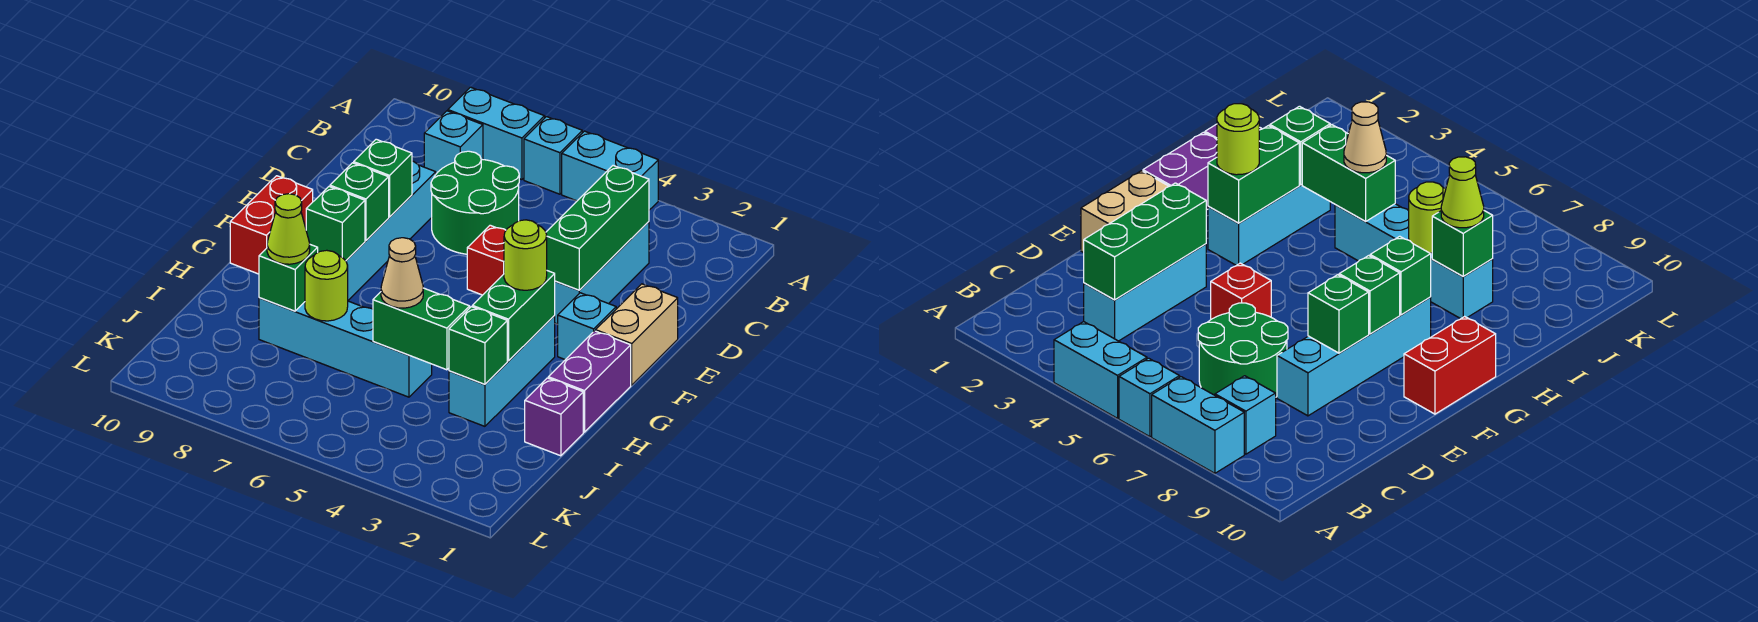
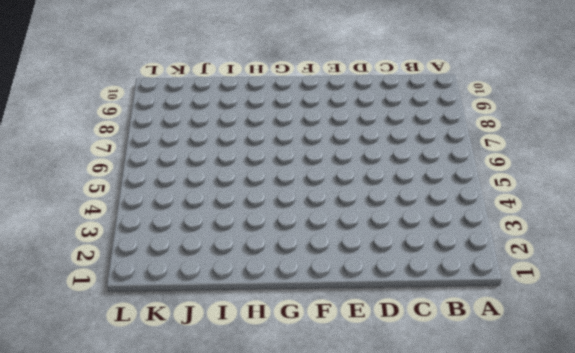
none -> cyan brick A4:A5 level 1
none -> cyan brick A6 level 1
none -> cyan brick A7:A8 level 1

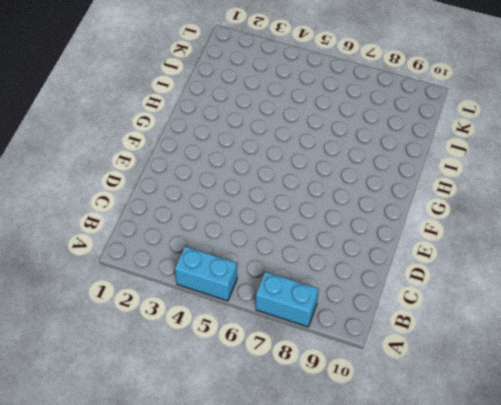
none -> cyan brick A6 level 1
none -> cyan brick B8 level 1
none -> cyan brick C3:E3 level 1

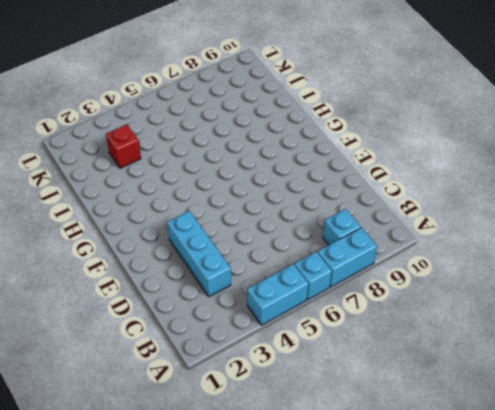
red brick J3 level 1 -> red brick E5 level 1
none -> green round brick C6:D7 level 1
none -> cyan brick D8:G8 level 1
none -> tan brick E1:F1 level 1

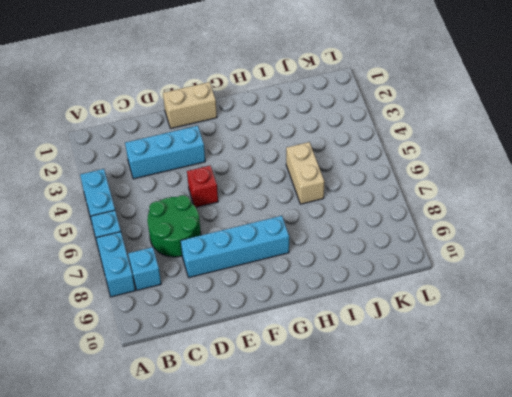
tan brick I5:I6 level 1 -> cyan brick I5:I8 level 1
none -> cyan brick F2 level 1
none -> red brick F10:G10 level 1
none -> purple brick G1:H1 level 1

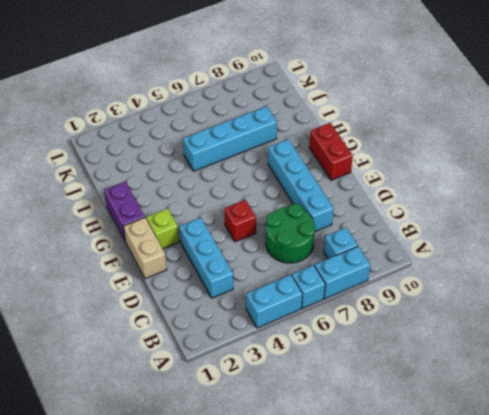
lime brick F2 level 1 -> cyan brick F2 level 1
none -> cyan brick G3:I3 level 1
none -> purple brick I1 level 1
none -> green brick C3:E3 level 2

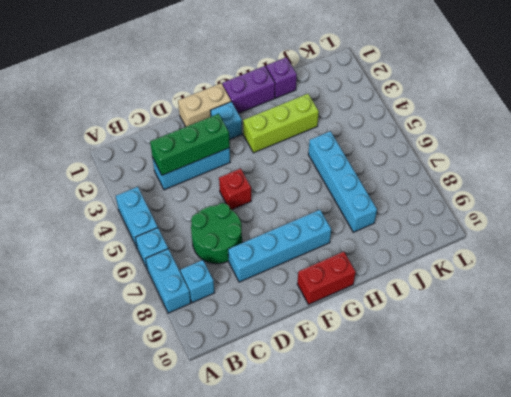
lime brick G3:I3 level 1 -> cyan brick G3:I3 level 1
none -> green brick E8 level 2
none -> green brick F8 level 2
none -> green brick G3:H3 level 2

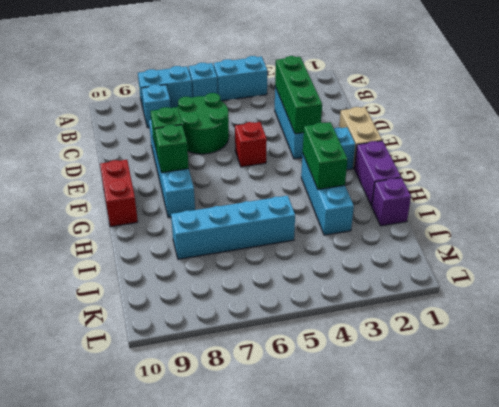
none -> green brick G8 level 2
none -> green brick I3 level 2
none -> green brick I4:I5 level 2

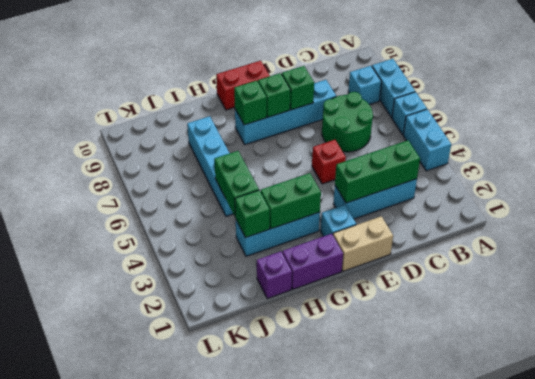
none -> lime round brick I7 level 2
none -> green brick I8 level 2
none -> lime round brick G3 level 3

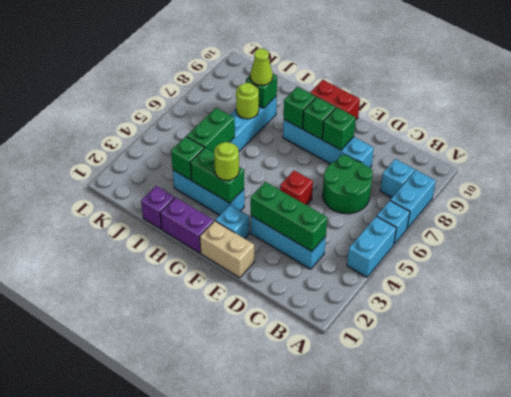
none -> tan cone I5 level 3

